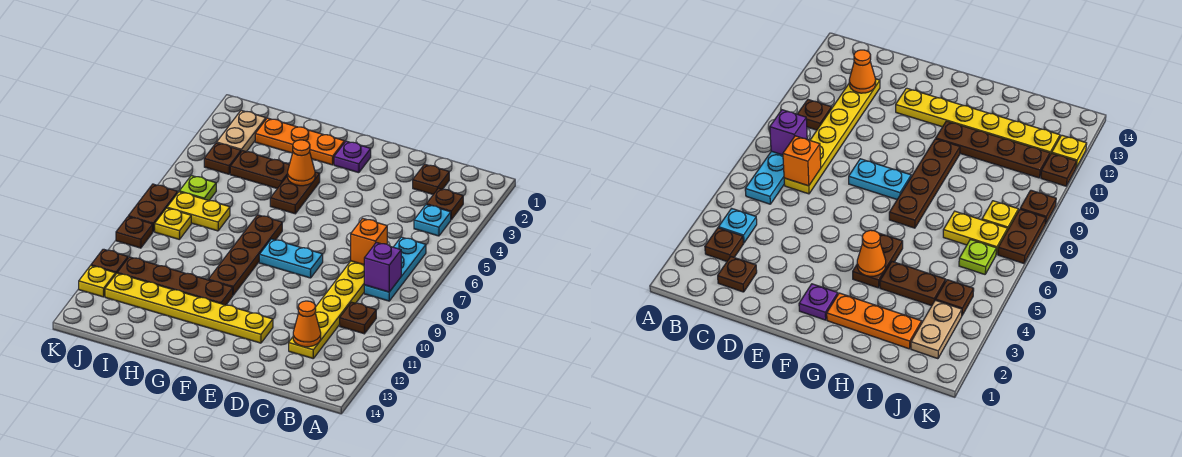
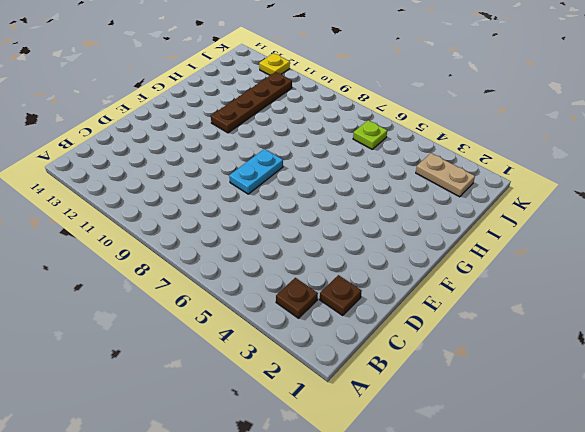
none -> cyan plate B4 level 1
none -> cyan plate B6:B8 level 1
none -> brown plate B10 level 1

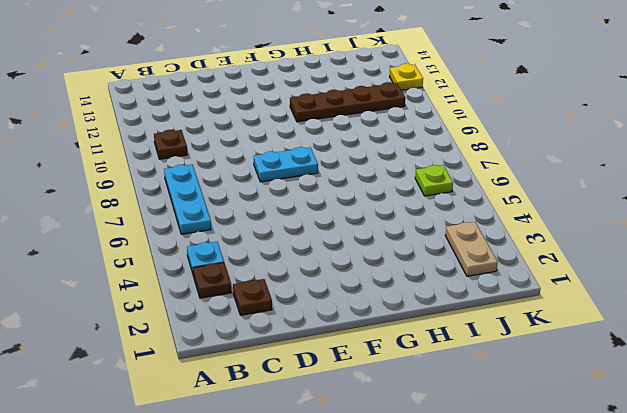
none -> yellow plate C7:C12 level 1
none -> yellow plate E12:J12 level 1
none -> purple plate F2 level 1

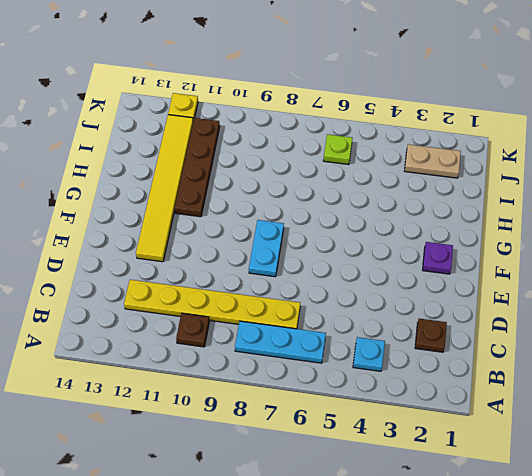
yellow tile E12:J12 level 1 -> yellow plate E12:J12 level 1
none -> brown plate B3 level 1
none -> orange plate G2:I2 level 1
none -> brown plate G4:G5 level 1

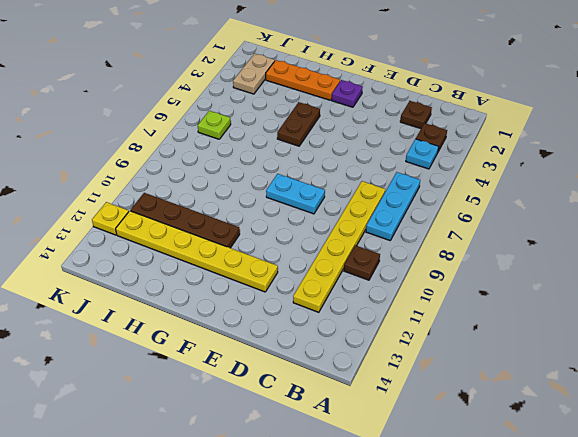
none -> brown plate G7:G10 level 1
none -> brown plate H4:I4 level 1
none -> yellow plate I7:J7 level 1

